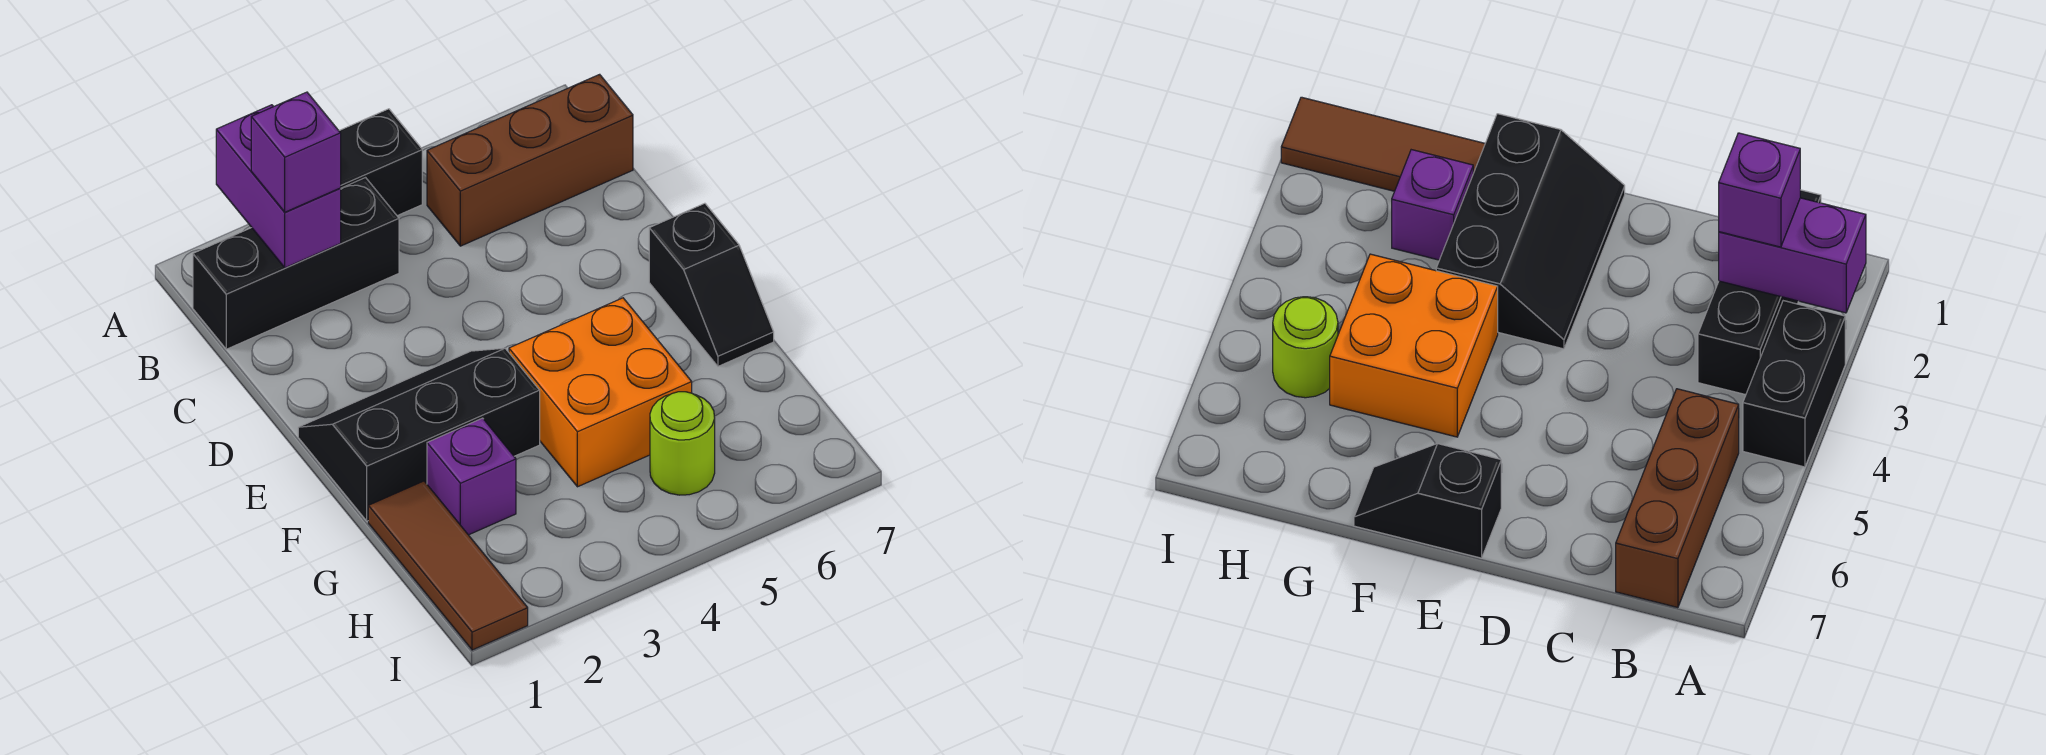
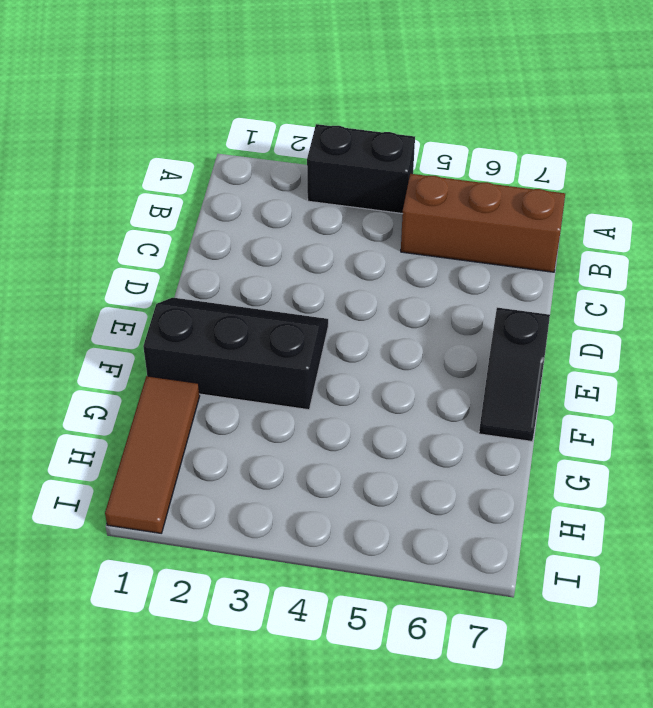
none -> black brick B1:B3 level 1
none -> orange brick F4:G5 level 1

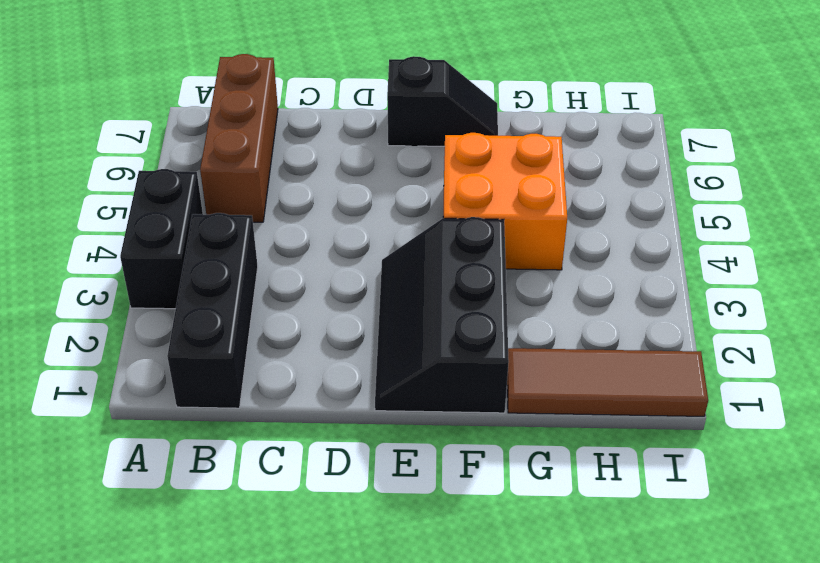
none -> purple brick G2 level 1
none -> lime round brick H5 level 1

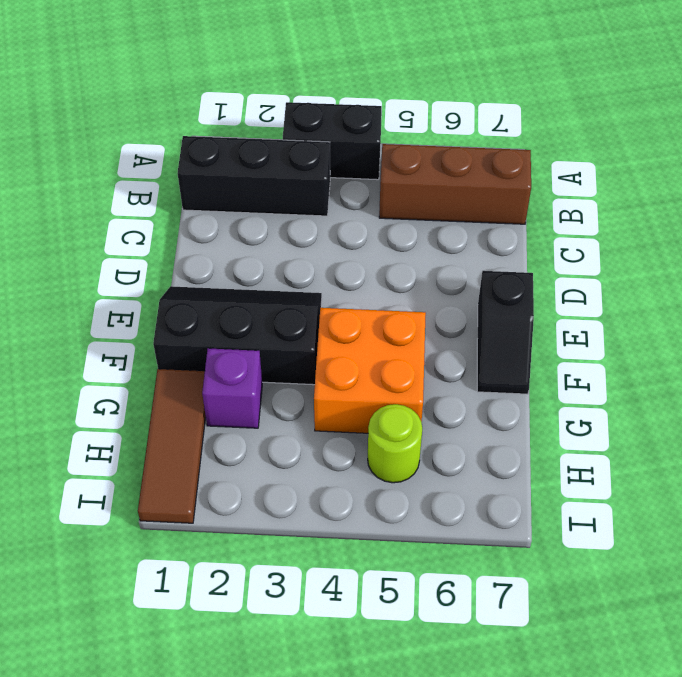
none -> purple brick A2:B2 level 2
none -> purple brick B2 level 3

